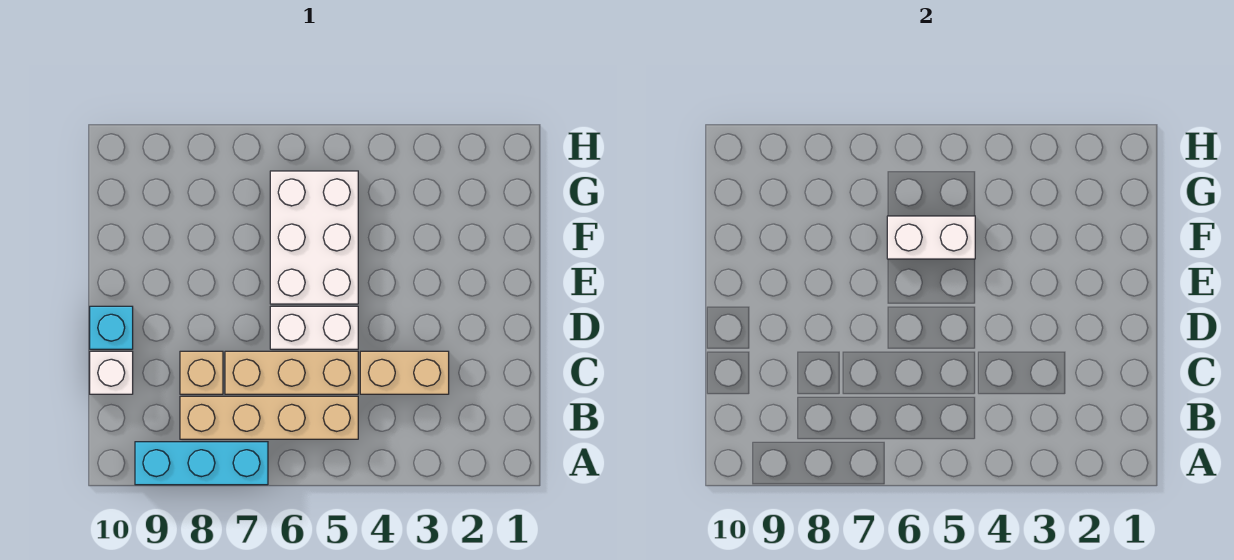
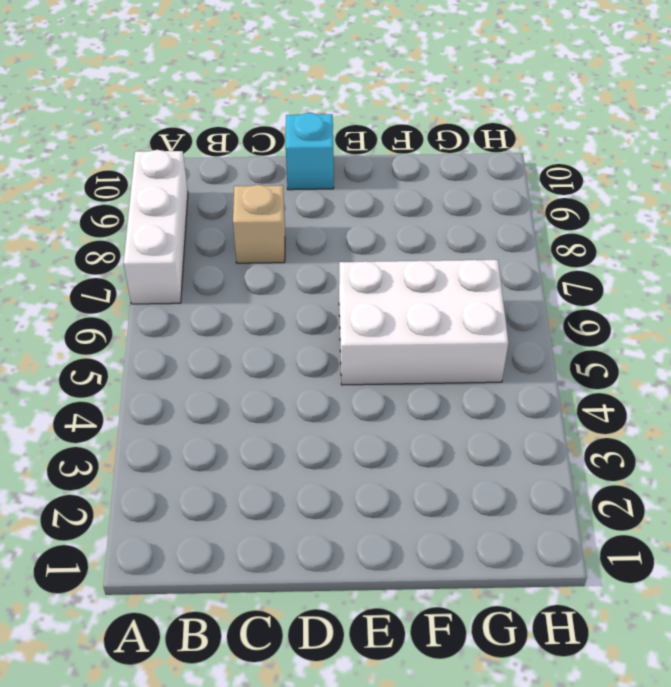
white brick A7:A9 level 1 -> cyan brick A7:A9 level 1
none -> tan brick B5:B8 level 1
none -> tan brick C3:C4 level 1

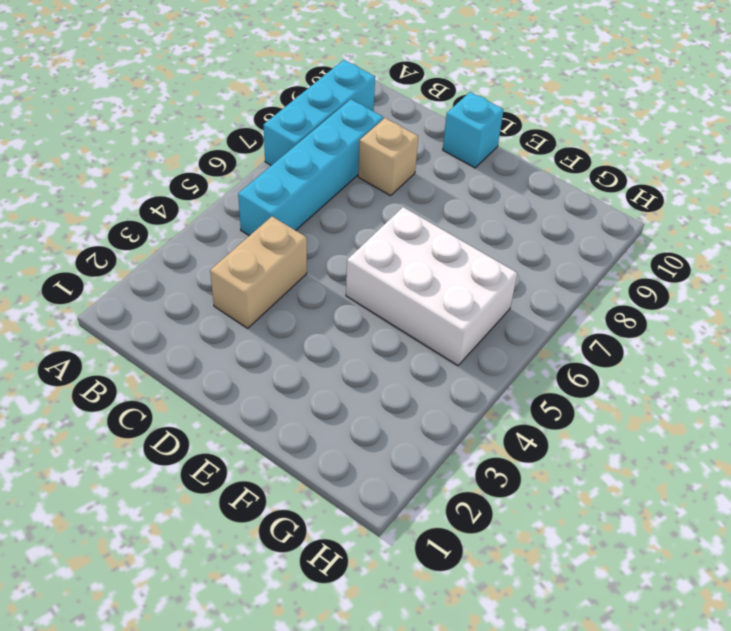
cyan brick B5:B8 level 1 -> tan brick B5:B8 level 1
none -> tan brick C5:C7 level 1
none -> white brick C10 level 1

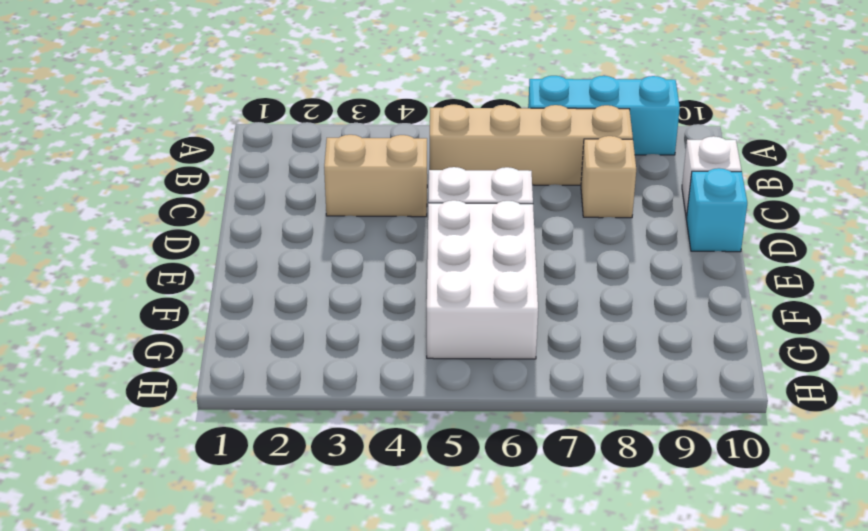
none -> tan brick C5:C7 level 1
none -> white brick F5:F6 level 2

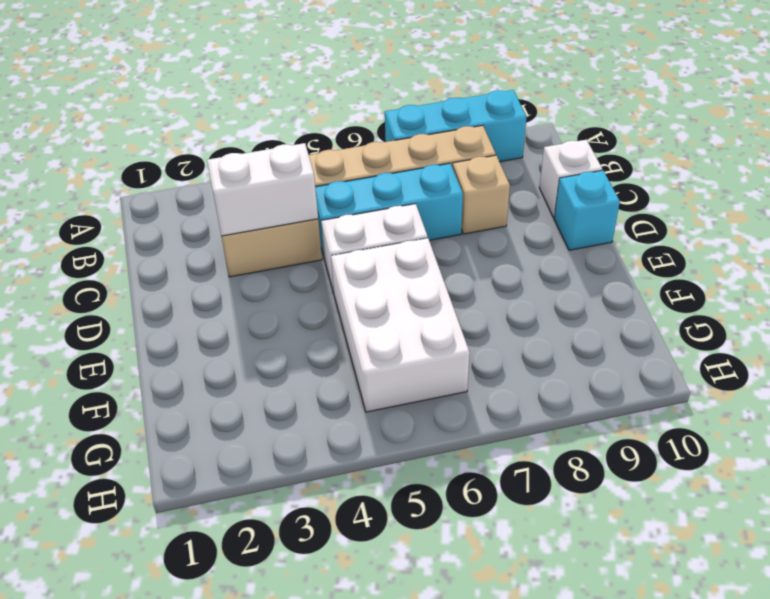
white brick C3:C4 level 2 -> white brick F5:F6 level 2
cyan brick C5:C7 level 1 -> tan brick C5:C7 level 1

